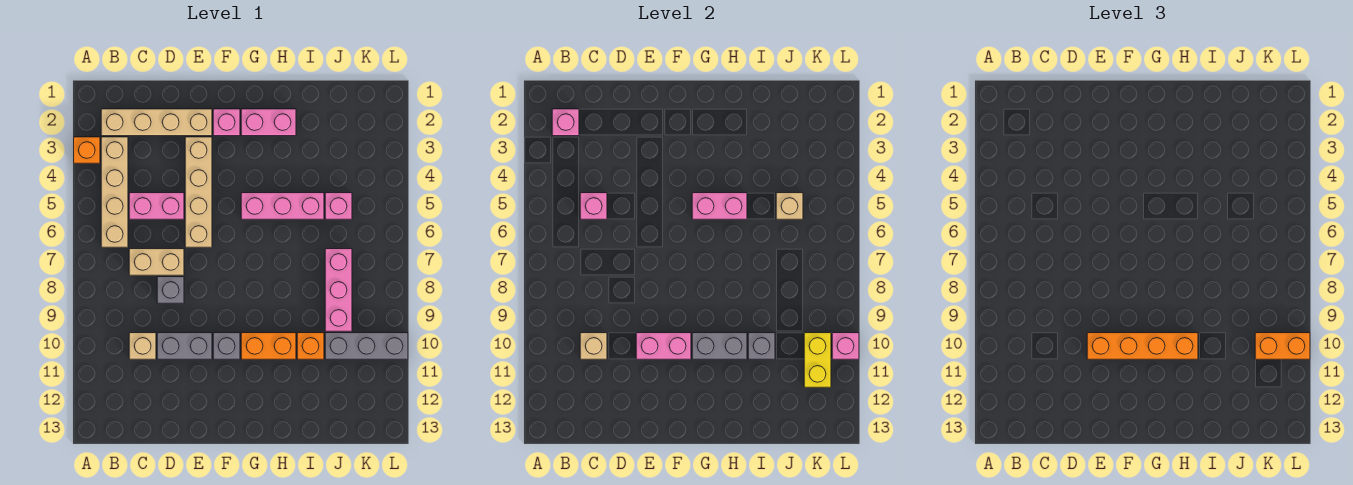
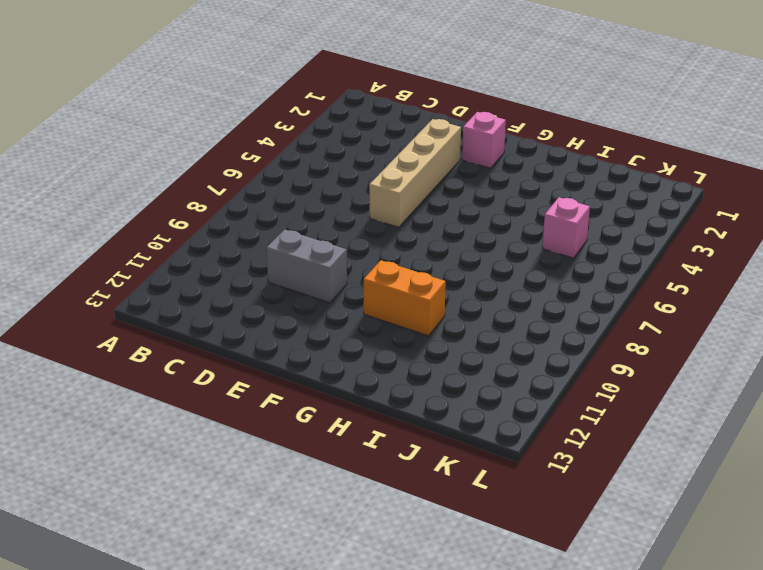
none -> orange brick A3 level 1
none -> tan brick B2:E2 level 1
none -> tan brick B3:B6 level 1
none -> pink brick C5:D5 level 1

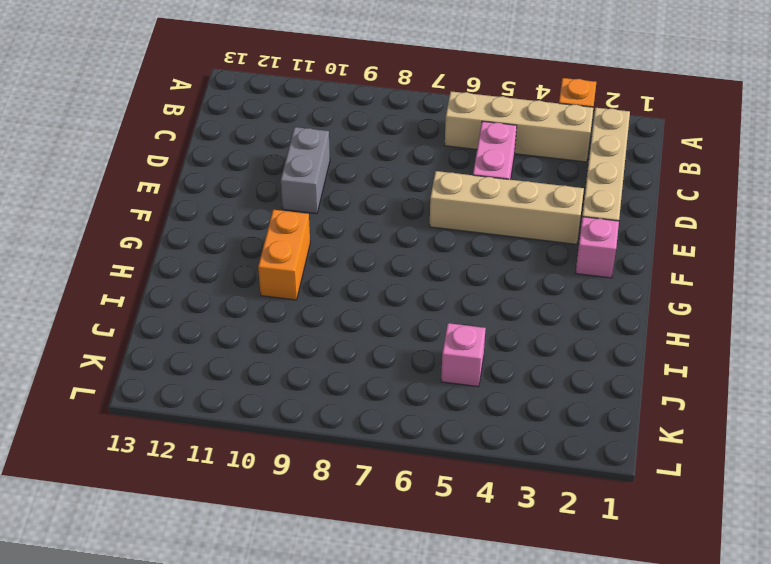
none -> tan brick C7:D7 level 1
none -> tan brick C10 level 1
none -> grey brick D8 level 1
none -> grey brick F10 level 1

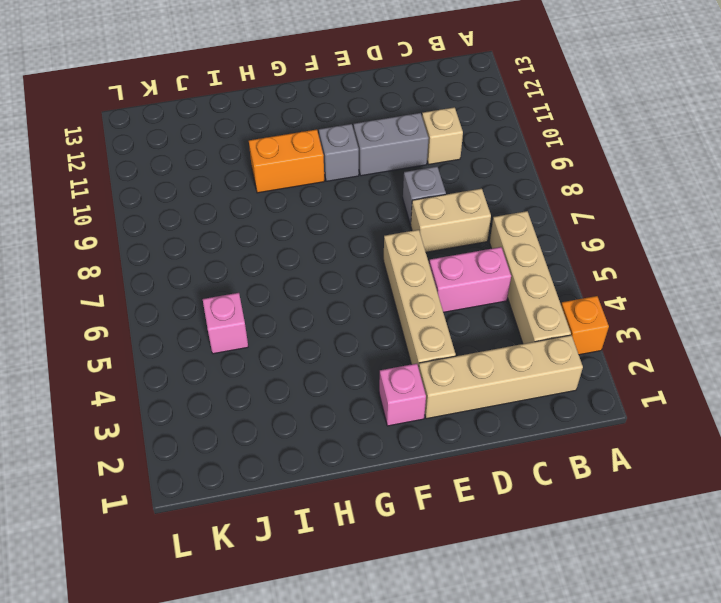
none -> pink brick G2:H2 level 1
none -> pink brick G5:I5 level 1
none -> orange brick I10 level 1
none -> pink brick J7:J9 level 1

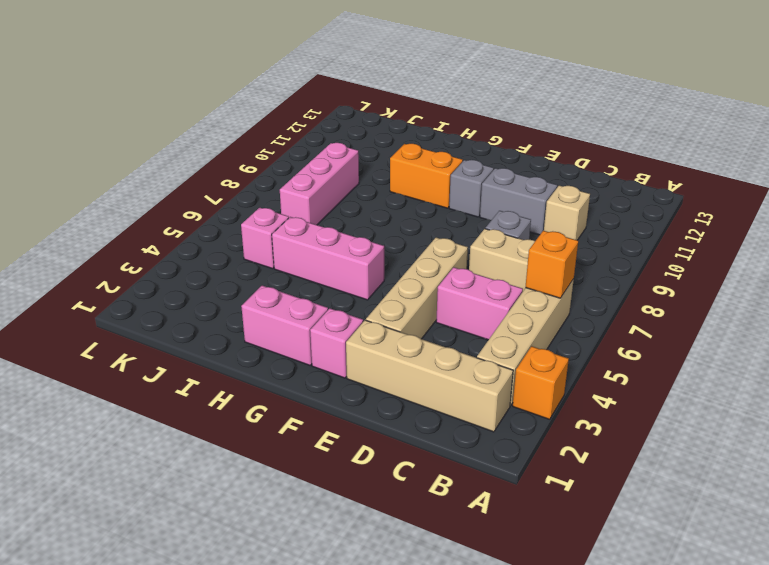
orange brick B6 level 2 -> orange brick I10 level 1
none -> grey brick J10:L10 level 1
none -> pink brick B2 level 2
none -> pink brick C5 level 2
none -> tan brick C10 level 2

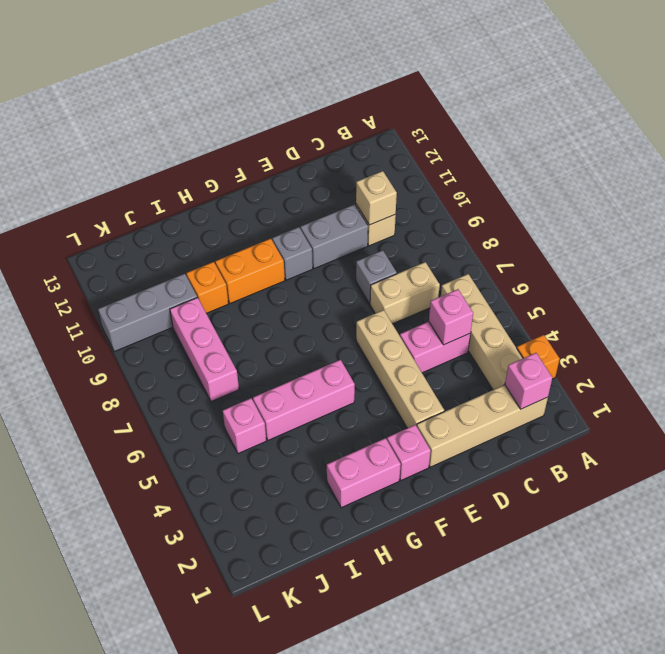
none -> pink brick E10:F10 level 2
none -> pink brick G5:H5 level 2
none -> grey brick G10:H10 level 2
none -> grey brick I10 level 2

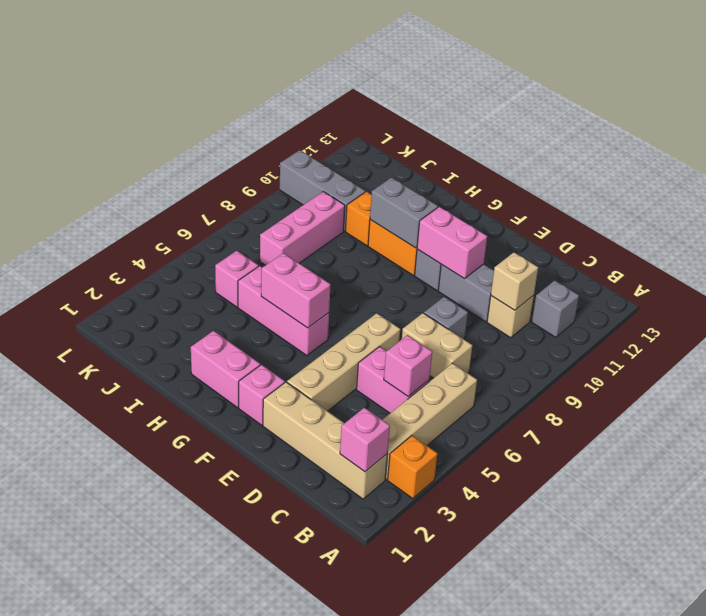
grey brick B11 level 1 -> grey brick I10 level 2
none -> tan brick J5 level 2
none -> yellow brick K10:K11 level 2
none -> pink brick L10 level 2
none -> orange brick E10:H10 level 3

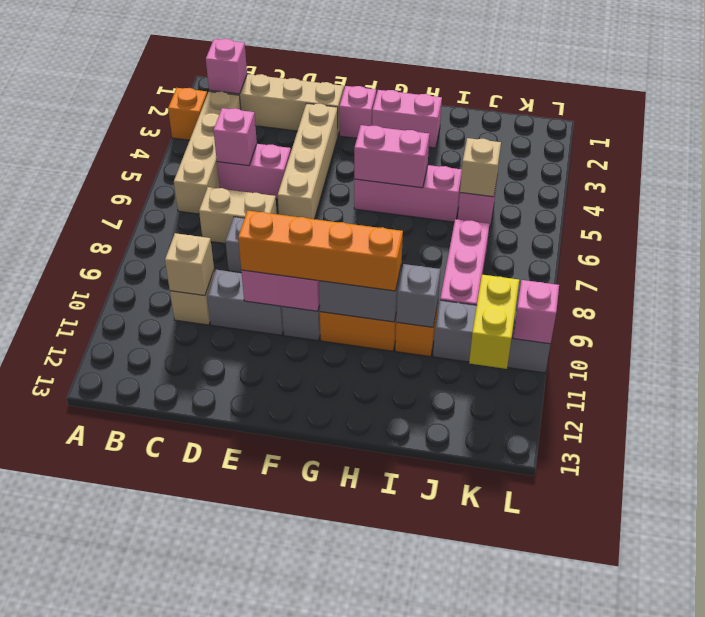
none -> orange brick K10:L10 level 3

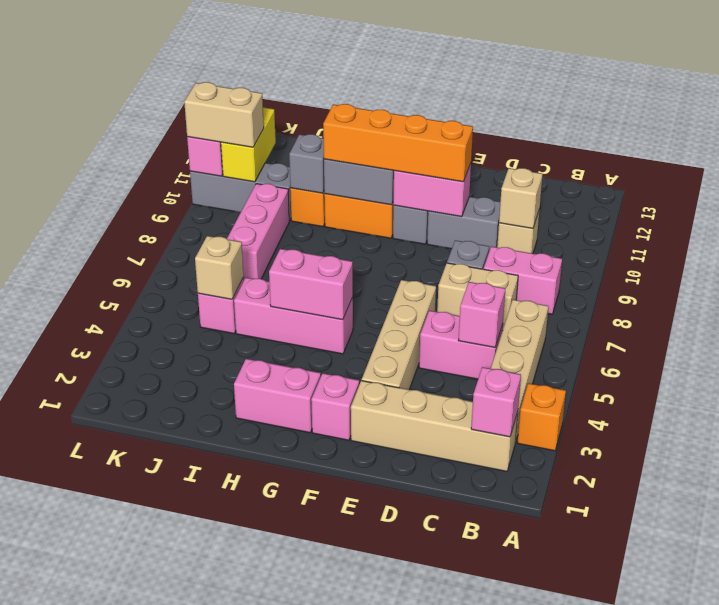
pink brick B8:C8 level 1 -> none
tan brick K10:L10 level 3 -> orange brick K10:L10 level 3

